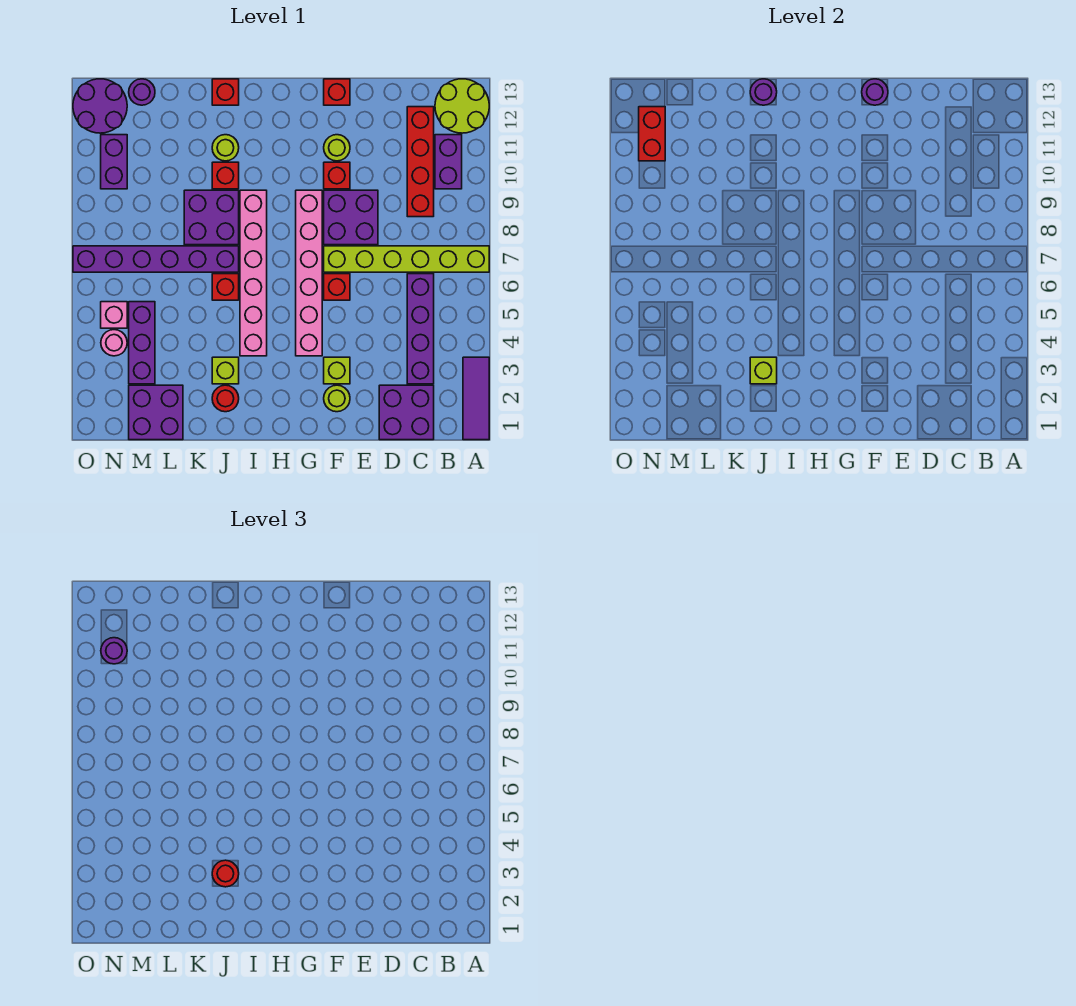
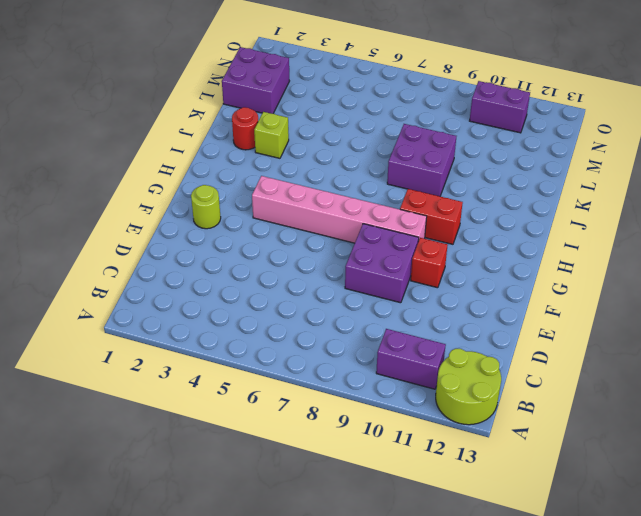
red brick H9:H10 level 1 -> red brick N11:N12 level 2
none -> purple tile A1:A3 level 1
none -> lime brick A7:F7 level 1
none -> purple brick C1:D2 level 1
none -> purple brick C3:C6 level 1

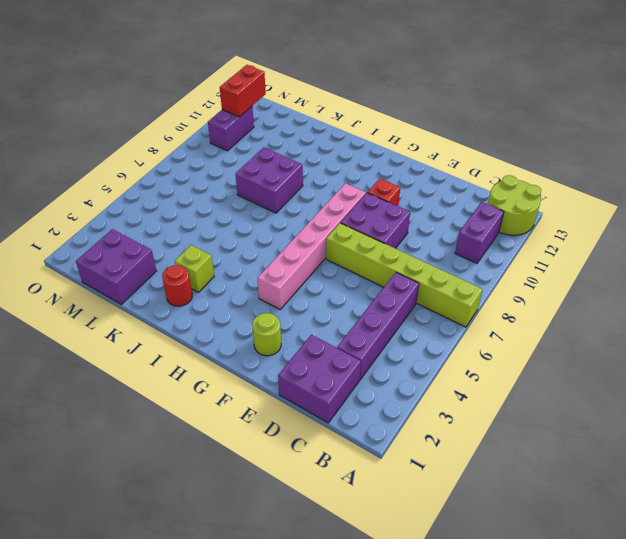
none -> purple tile A1:A3 level 1
none -> red brick C9:C12 level 1
none -> lime brick F3 level 1
none -> red brick F6 level 1

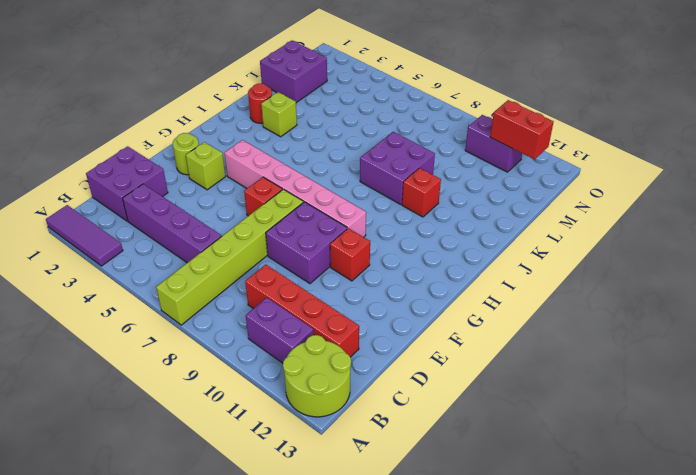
none -> lime round brick F11 level 1
none -> red brick F13 level 1
none -> pink brick I4:I9 level 1
none -> red brick J6 level 1

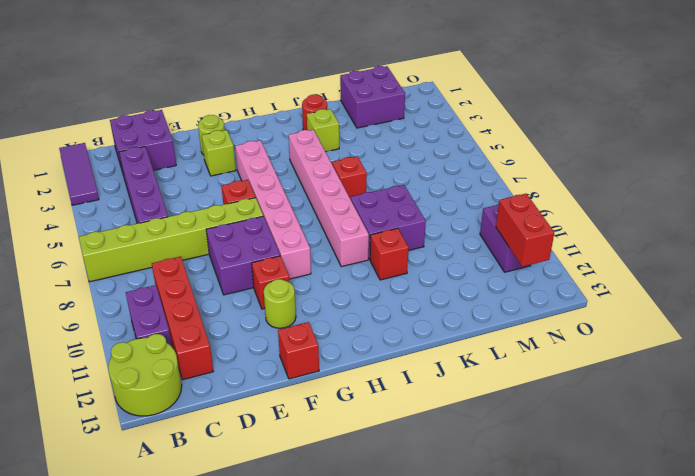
none -> purple brick J7:O7 level 1
none -> lime round brick J11 level 1
none -> red brick J13 level 1
none -> purple brick M3:M5 level 1

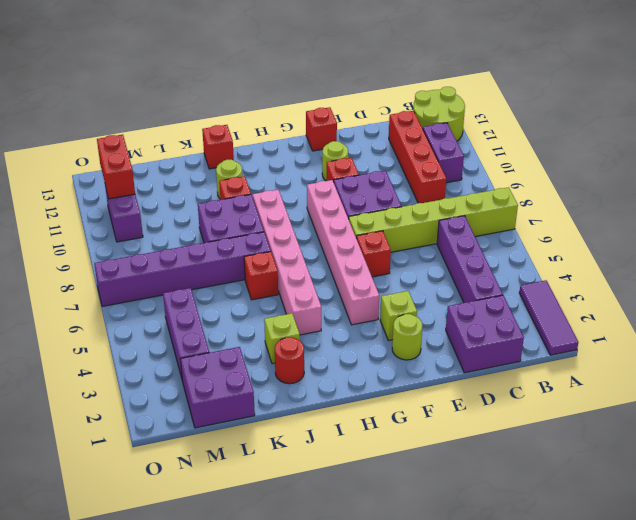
none -> purple round brick M13 level 1
none -> pink round brick N4 level 1
none -> pink brick N5 level 1
none -> purple round brick N12:O13 level 1

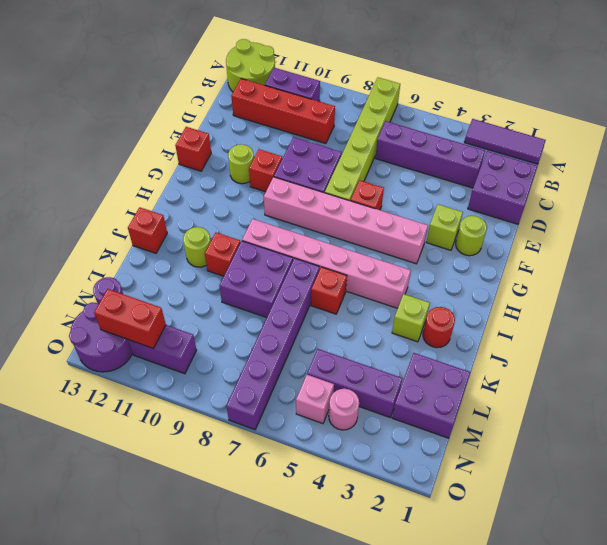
none -> purple round brick F13 level 2
none -> lime brick J3 level 2
none -> purple round brick J13 level 2
none -> red round brick J3 level 3

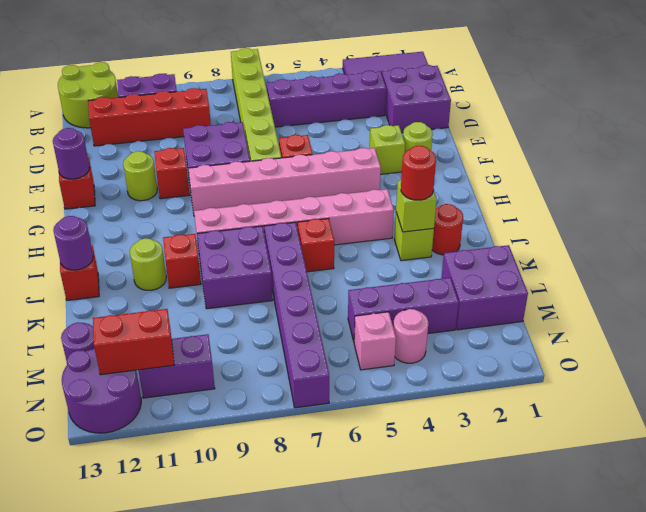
none -> purple round brick N11 level 3

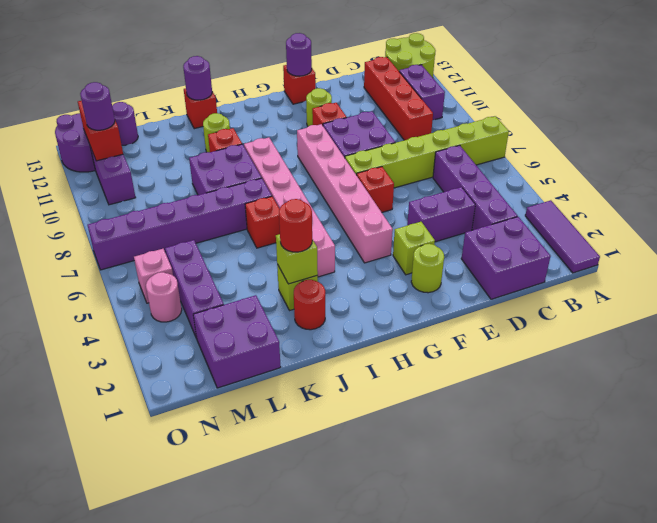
purple brick D4:E4 level 1 -> none

